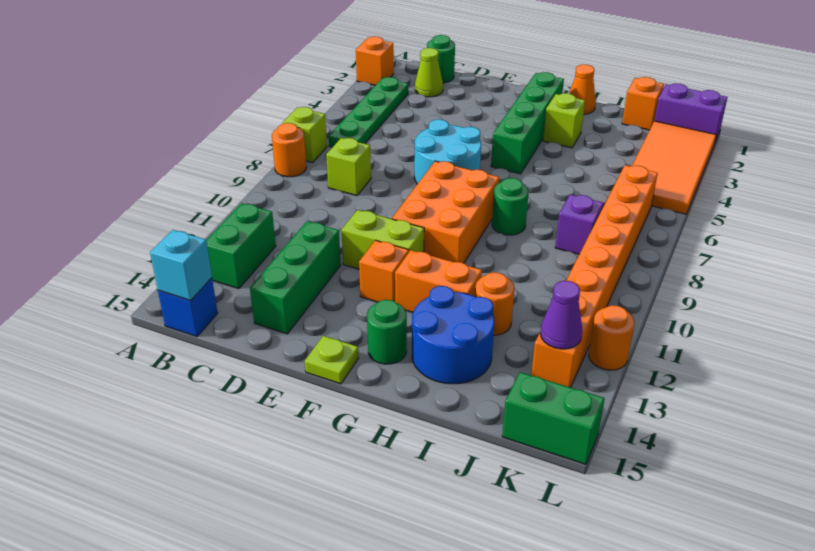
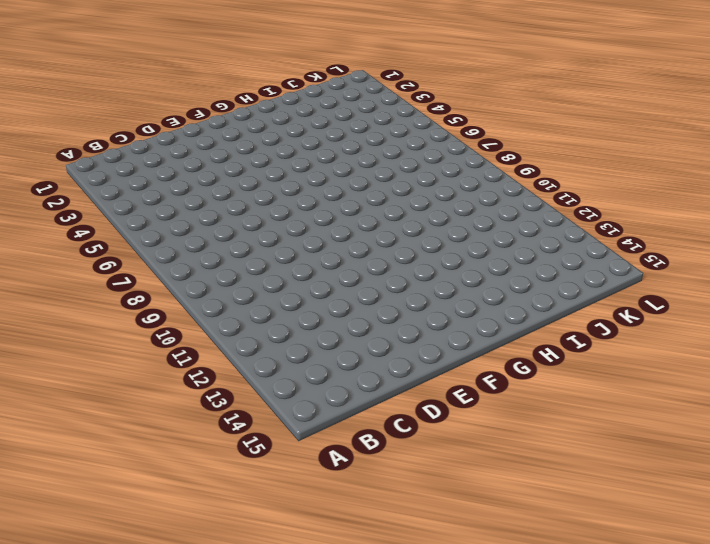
none -> orange brick A2 level 1
none -> lime brick A7 level 1
none -> orange round brick A8 level 1
none -> green plate B3:B6 level 1

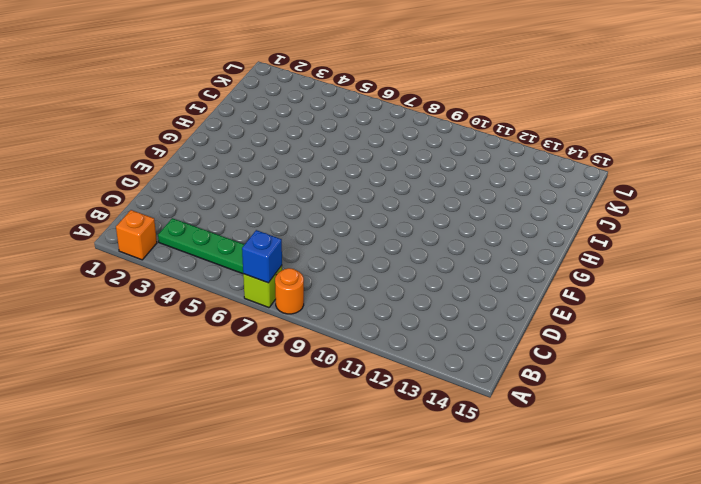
blue brick A7 level 2 -> blue brick B15 level 1
none -> green brick B12:B13 level 1
none -> green round brick C1 level 1
none -> lime cone C2 level 1
none -> lime brick C8 level 1

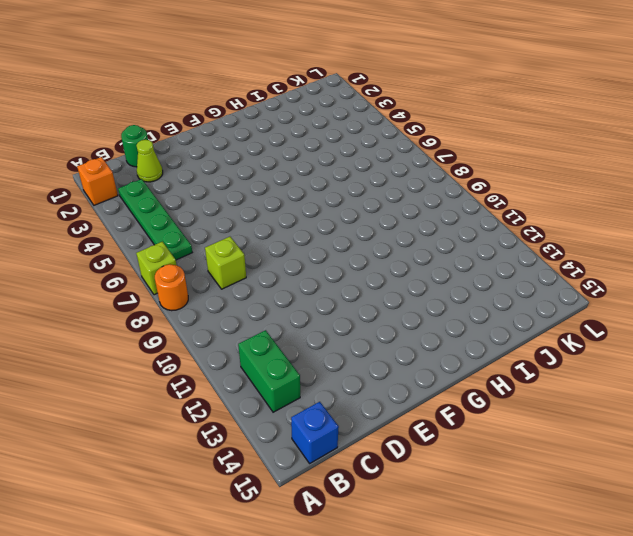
none -> green brick D12:D14 level 1
none -> cyan round brick E6:F7 level 1
none -> lime brick E11:F11 level 1
none -> orange brick F8:G10 level 1

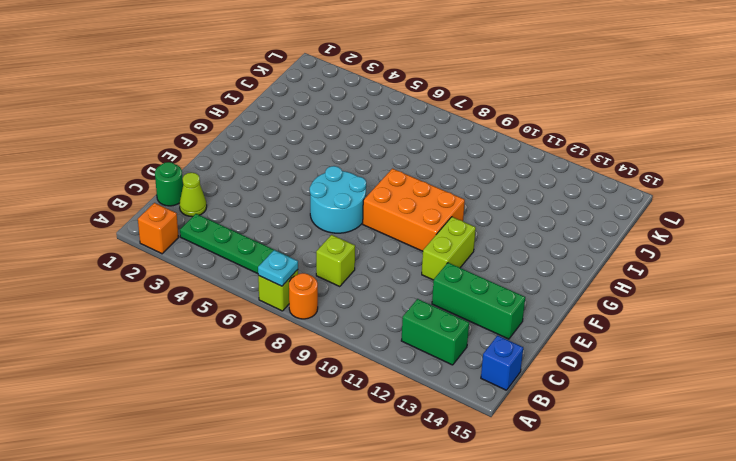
cyan plate A7 level 2 -> none
none -> orange brick F12 level 1
none -> lime plate F15 level 1
none -> green brick G2:G5 level 1
none -> orange brick G12:H12 level 1

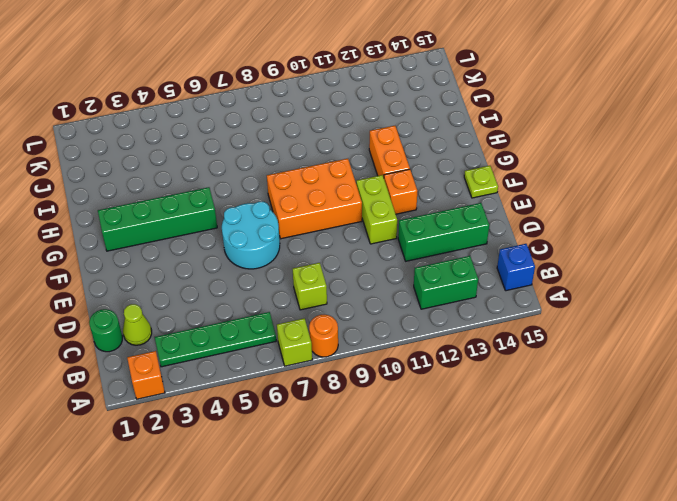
none -> green round brick G14 level 1
none -> orange cone H1 level 1
none -> lime brick H3 level 1
none -> green round brick H8 level 1

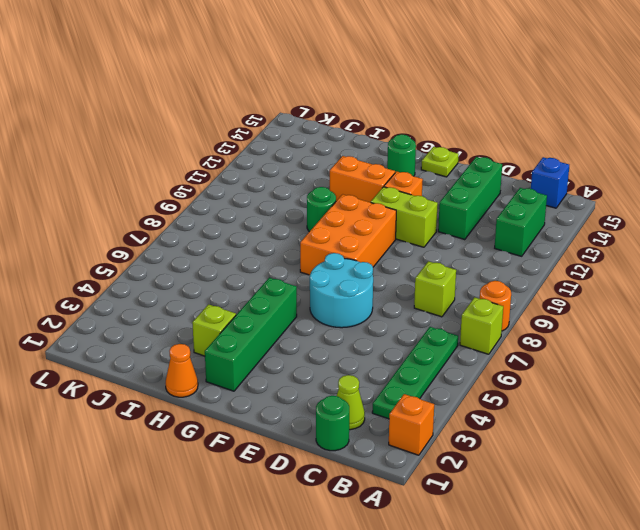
green round brick H10 level 1 -> green round brick H8 level 1
none -> blue round brick H13:I14 level 1
none -> orange round brick I12 level 1
none -> orange brick J1 level 1
none -> purple brick J8 level 1

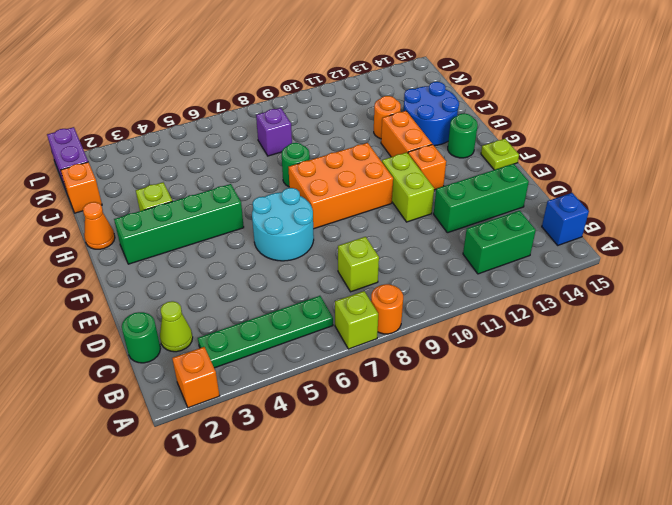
none -> orange tile K2:L5 level 1
none -> orange brick K6:K13 level 1
none -> green brick K15:L15 level 1
none -> orange round brick L12 level 1

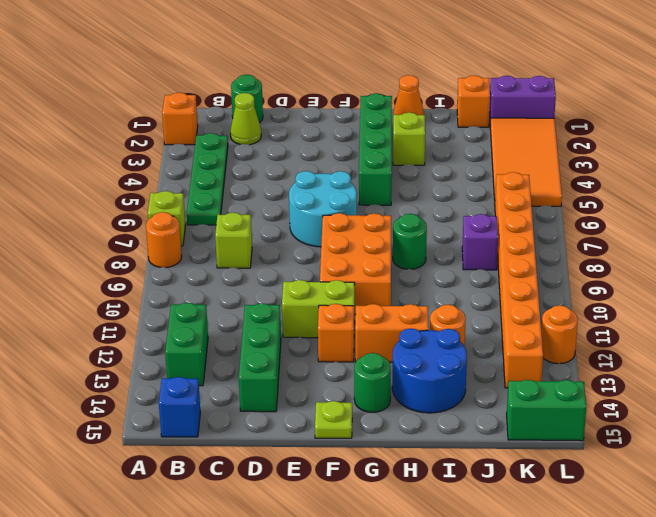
none -> cyan brick B15 level 2
none -> purple cone K13 level 2

